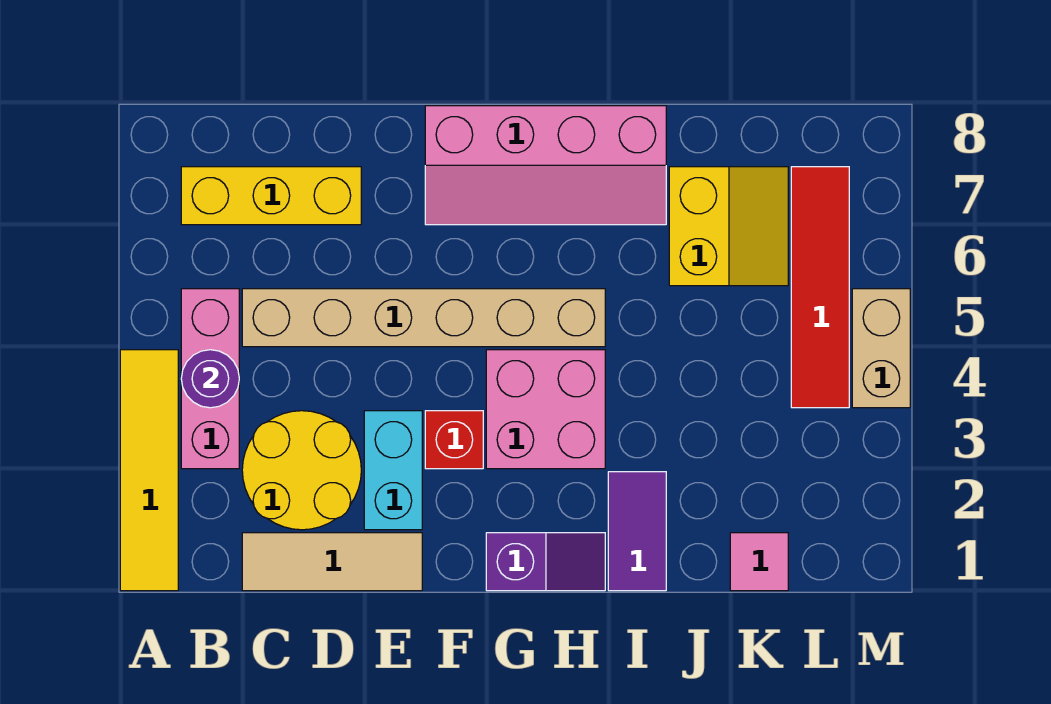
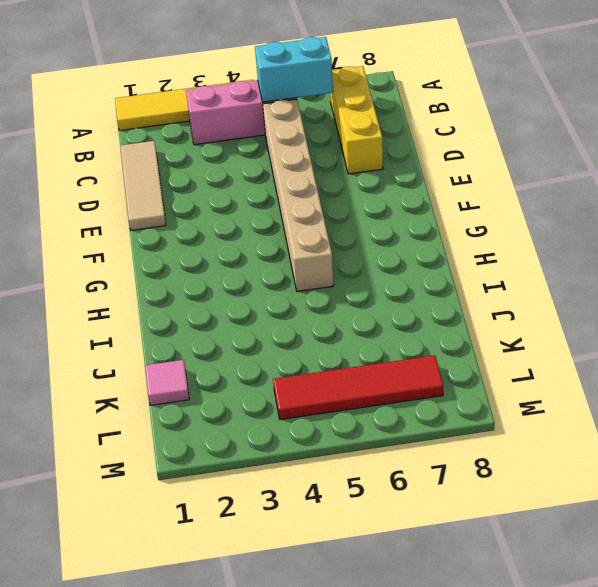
cyan brick B5:B6 level 2 -> cyan brick E2:E3 level 1
none -> yellow round brick C2:D3 level 1
none -> red brick F3 level 1
none -> pink slope F7:I8 level 1 top 8

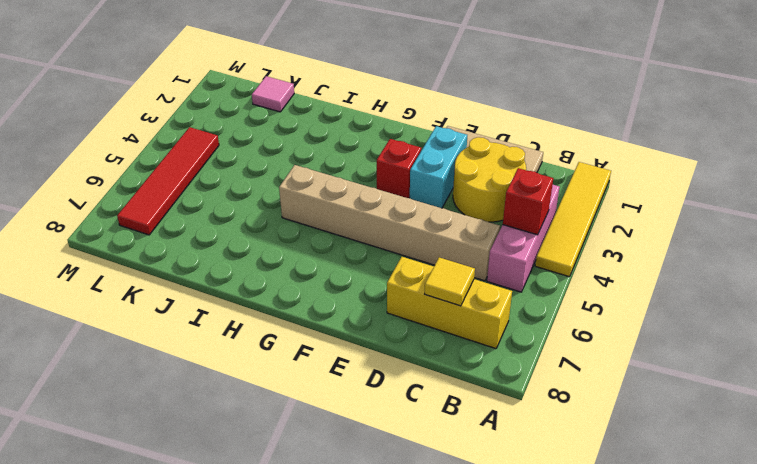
red brick B4 level 2 -> purple round brick B4 level 2
yellow tile C7 level 2 -> none
none -> pink slope F7:I8 level 1 top 8
none -> purple slope G1:H1 level 1 top G
none -> pink brick G3:H4 level 1

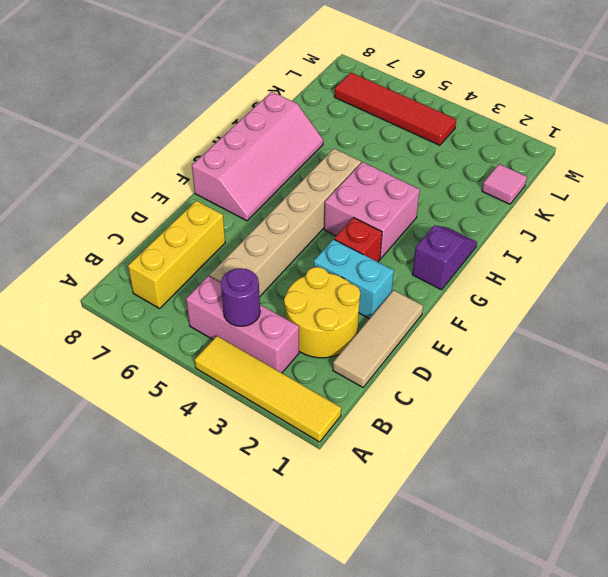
none -> purple tile I1:I2 level 1
none -> yellow slope J6:K7 level 1 top J
none -> tan brick M4:M5 level 1

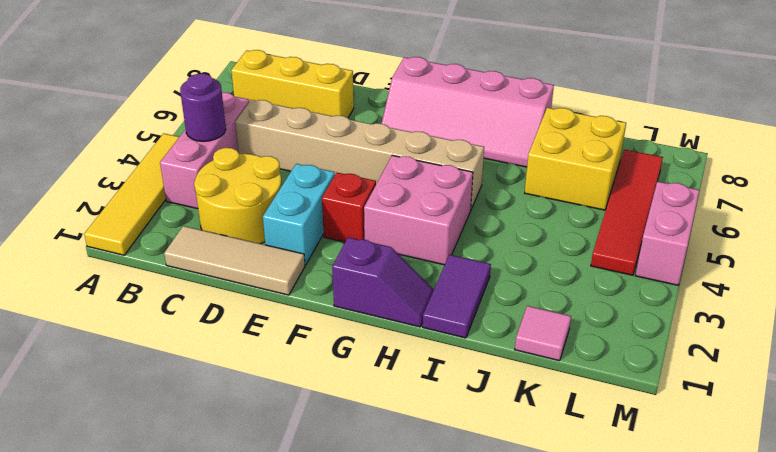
yellow brick J6:K7 level 1 -> yellow slope J6:K7 level 1 top J
pink brick M4:M5 level 1 -> tan brick M4:M5 level 1

